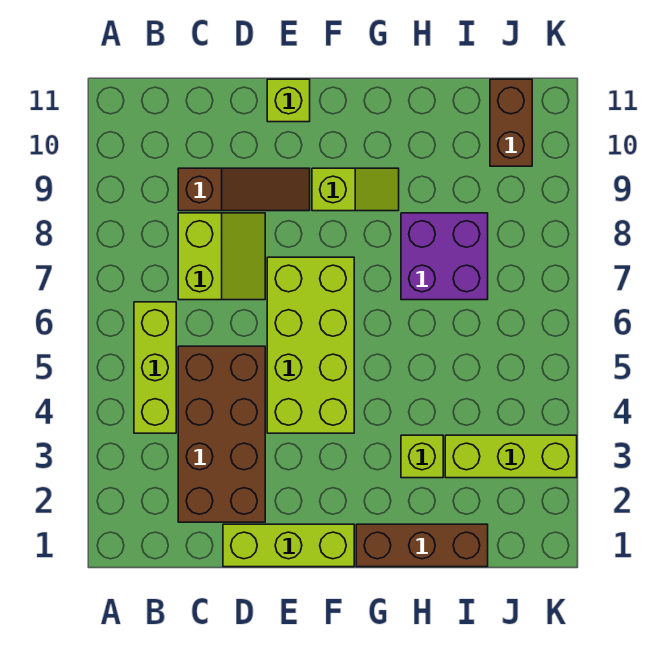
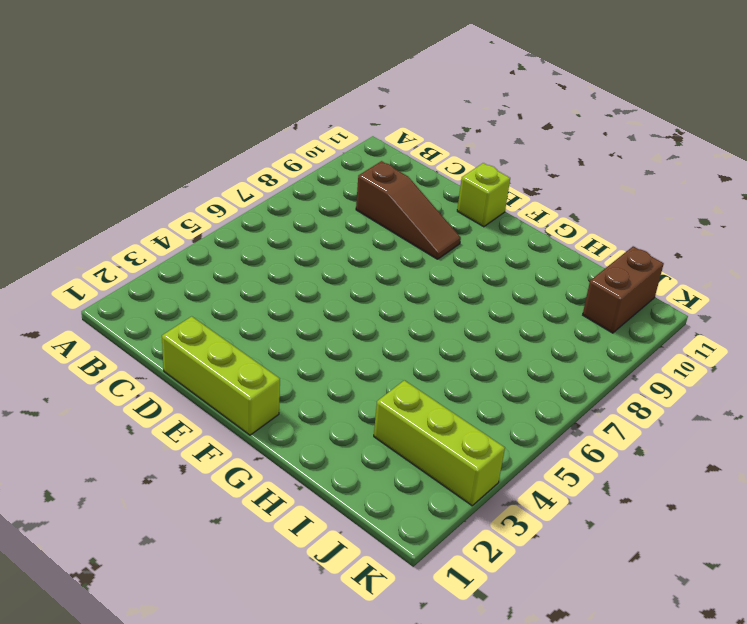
none -> lime brick B4:B6 level 1
none -> brown brick C2:D5 level 1
none -> lime slope C7:D8 level 1 top C

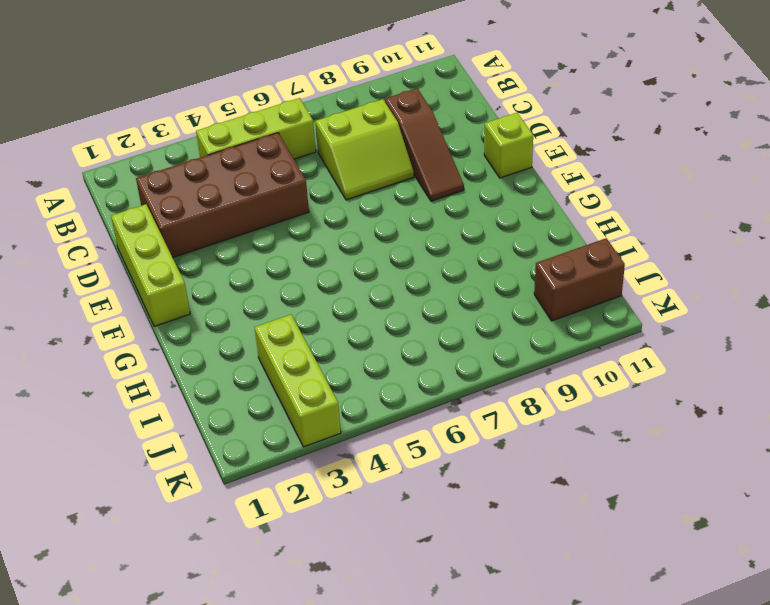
none -> lime brick E4:F7 level 1
none -> lime slope F9:G9 level 1 top F
none -> brown brick G1:I1 level 1

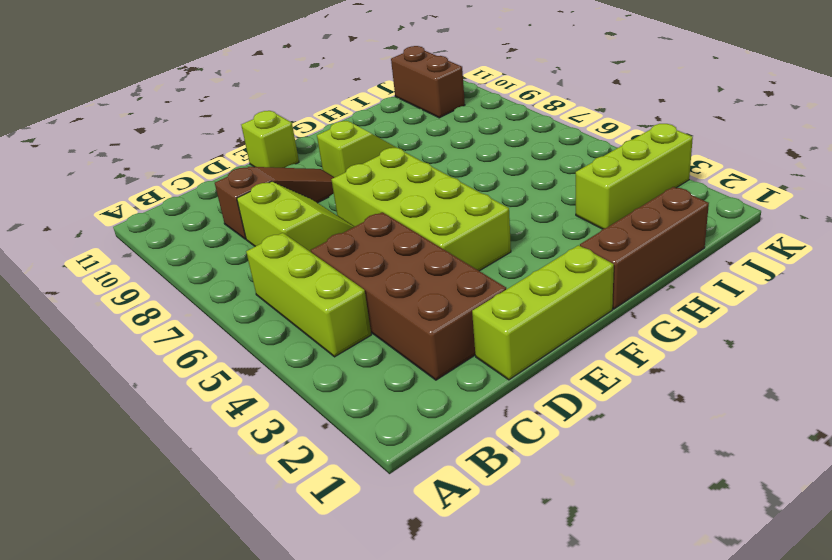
none -> lime brick H3 level 1
none -> purple brick H7:I8 level 1

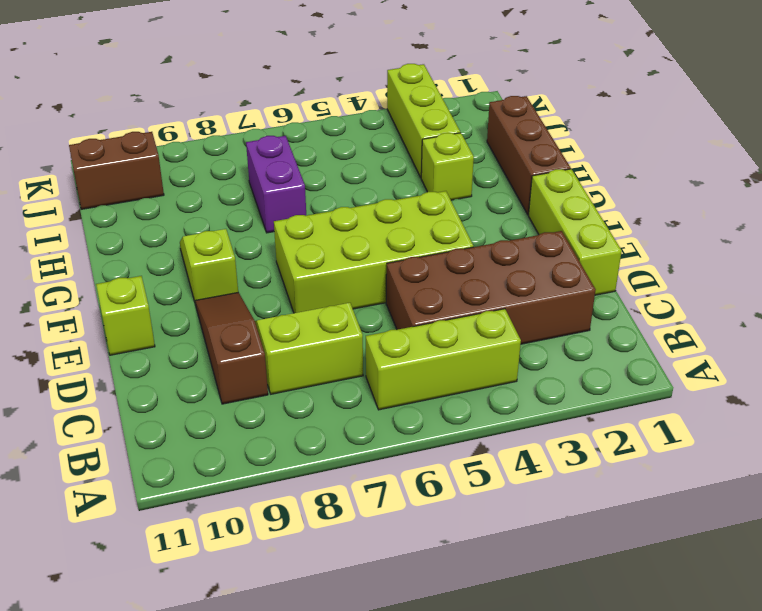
purple brick H7:I7 level 1 -> purple brick H7:I8 level 1

